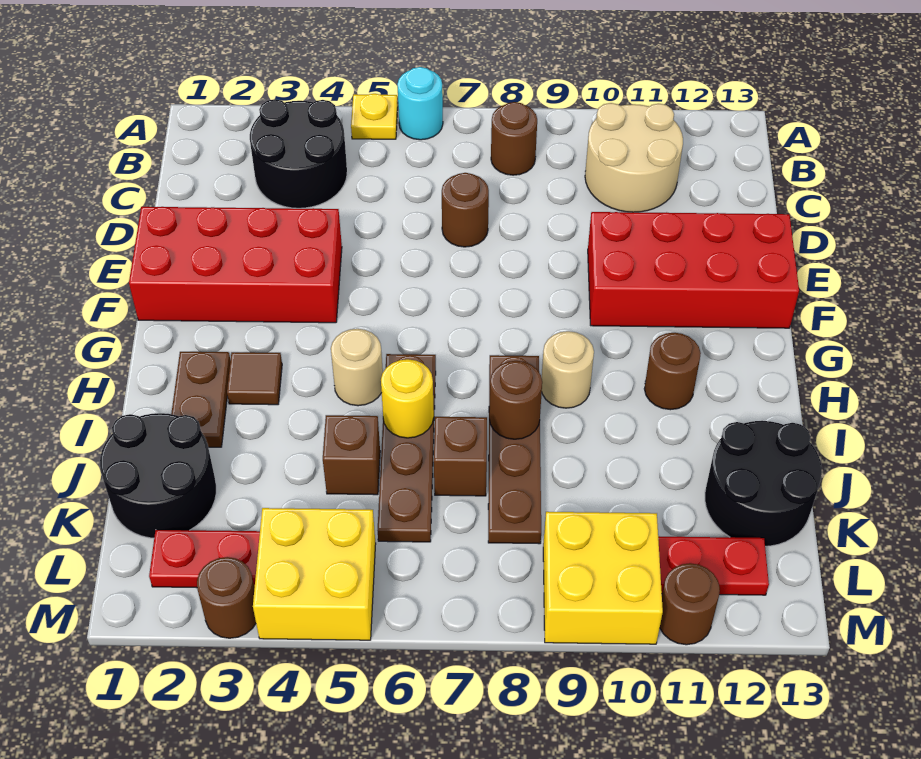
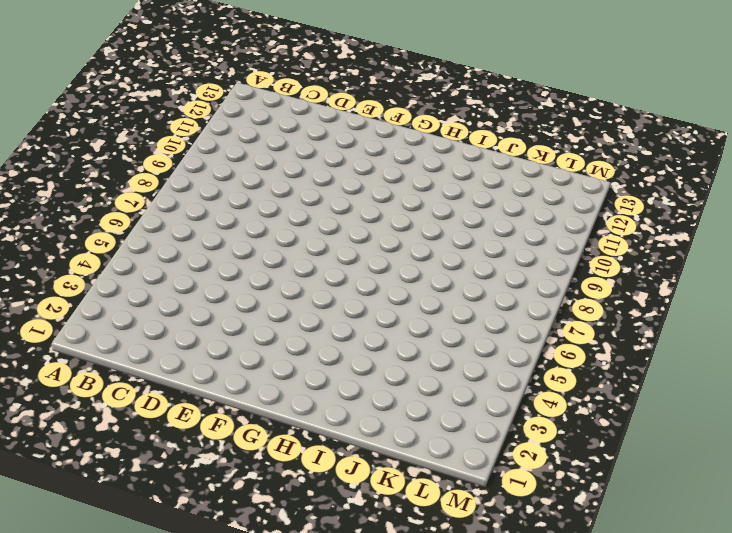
none -> yellow plate A5 level 1
none -> cyan round brick A6 level 1
none -> black round brick B3:C4 level 1

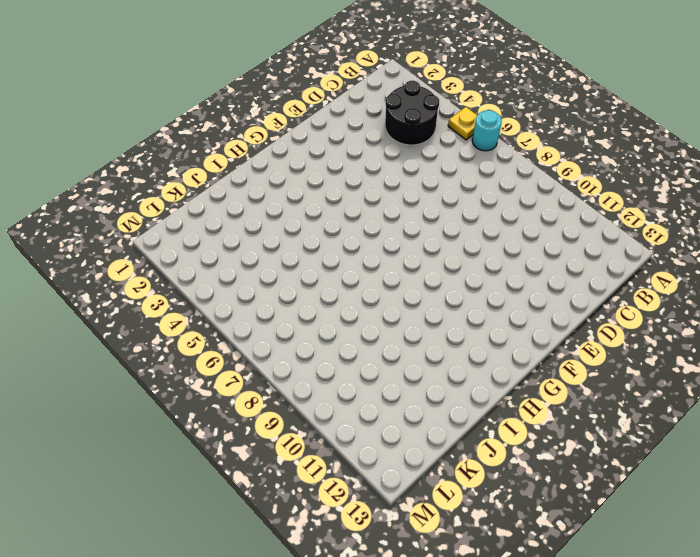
none -> brown round brick B8 level 1
none -> tan round brick B10:C11 level 1
none -> brown round brick D7 level 1

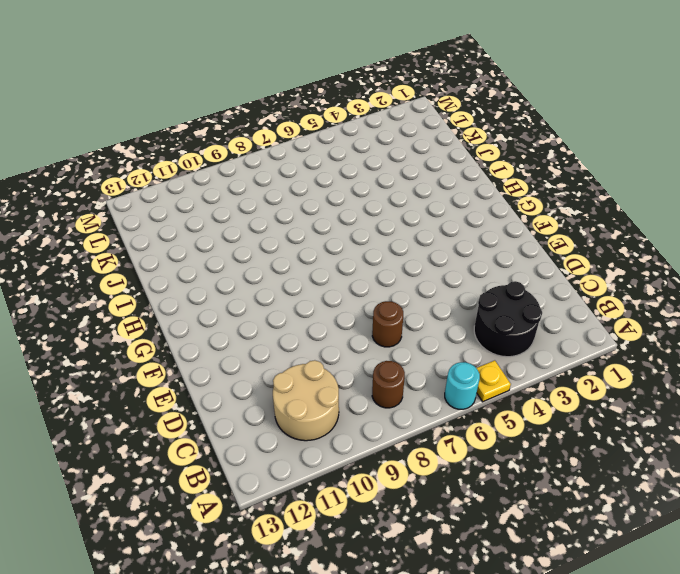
none -> red brick E1:F4 level 1
none -> red brick E10:F13 level 1
none -> brown plate H2:I2 level 1

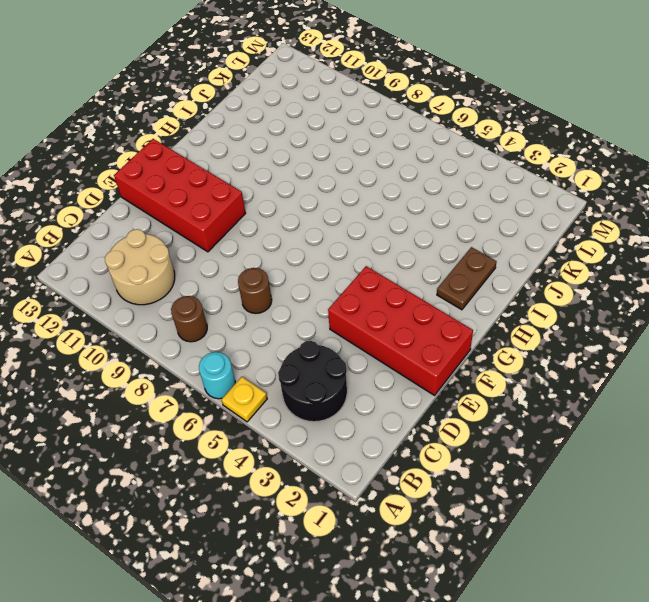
none -> brown tile H3 level 1
none -> tan round brick H5 level 1
none -> brown plate H6:K6 level 1

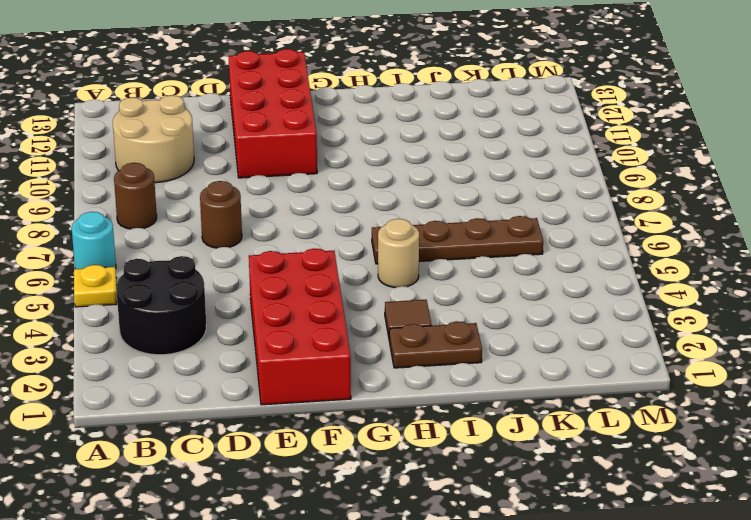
none -> brown plate H8:K8 level 1
none -> tan round brick H9 level 1
none -> brown round brick H11 level 1

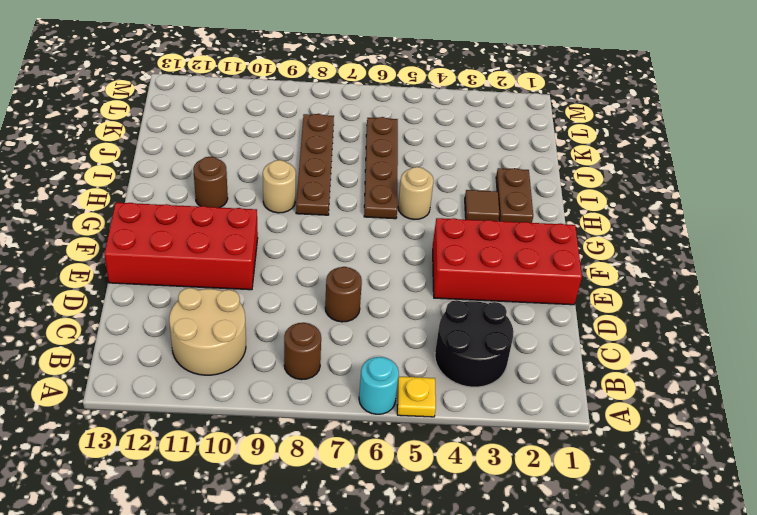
none -> black round brick J1:K2 level 1
none -> brown brick J5 level 1
none -> brown brick J7 level 1

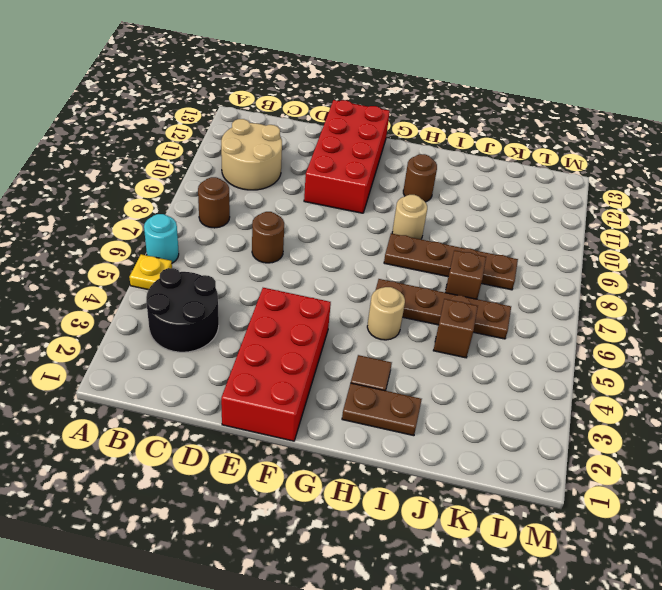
none -> black round brick J1:K2 level 1
none -> black round brick J12:K13 level 1
none -> red plate L2:L3 level 1

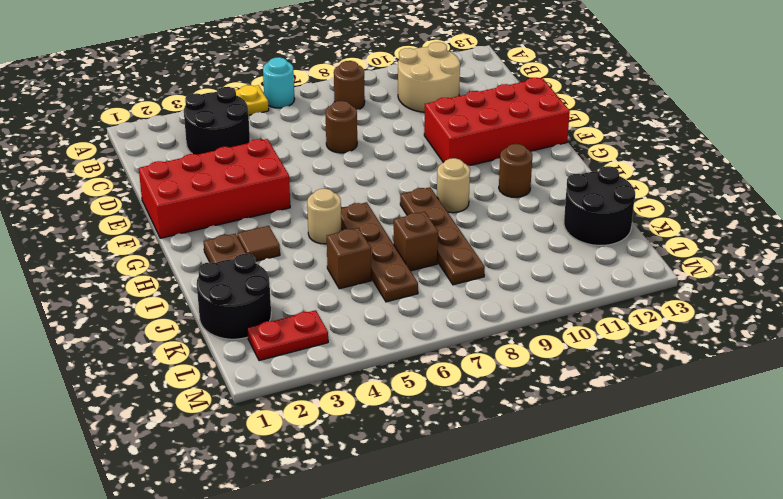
none -> yellow brick L4:M5 level 1
none -> yellow brick L9:M10 level 1
none -> red plate L11:L12 level 1

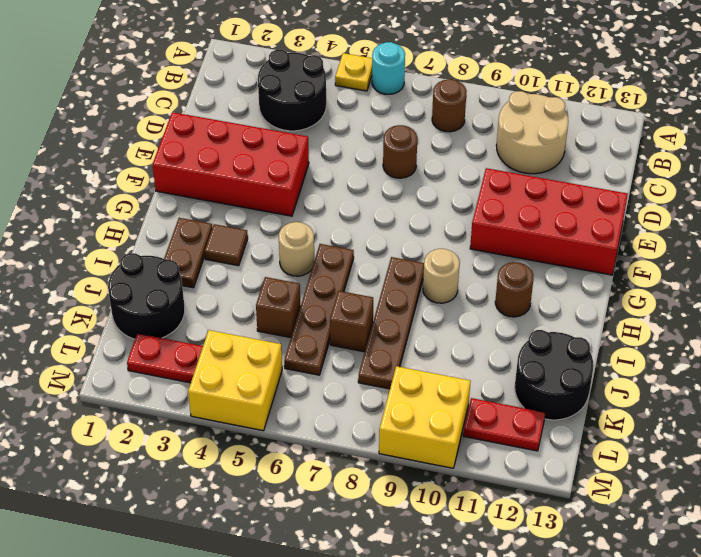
none -> brown round brick M3 level 1
none -> brown round brick M11 level 1
none -> yellow round brick I6 level 2

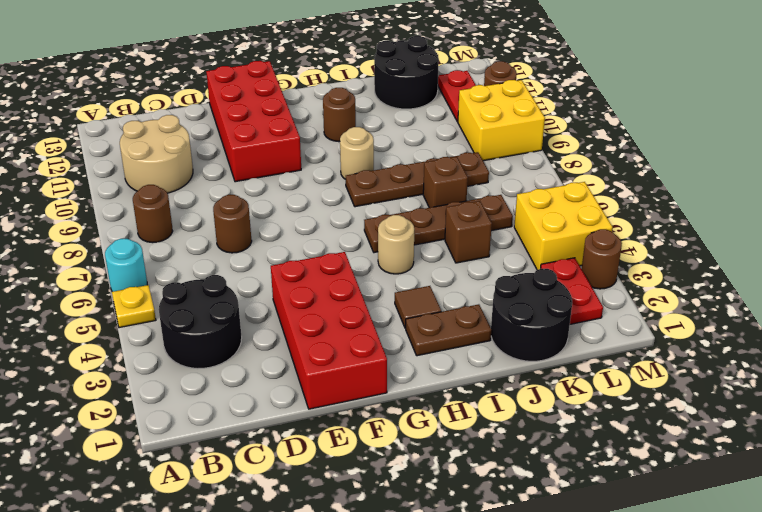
none -> yellow round brick I6 level 2
none -> brown round brick I8 level 2

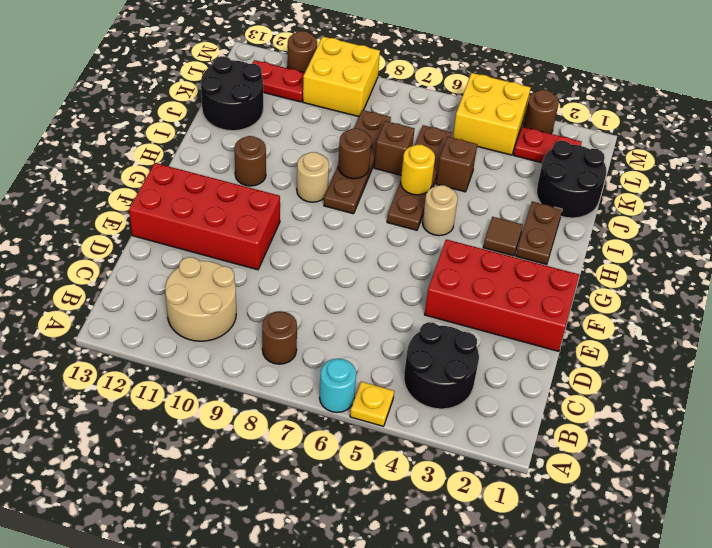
none -> brown round brick D7 level 1

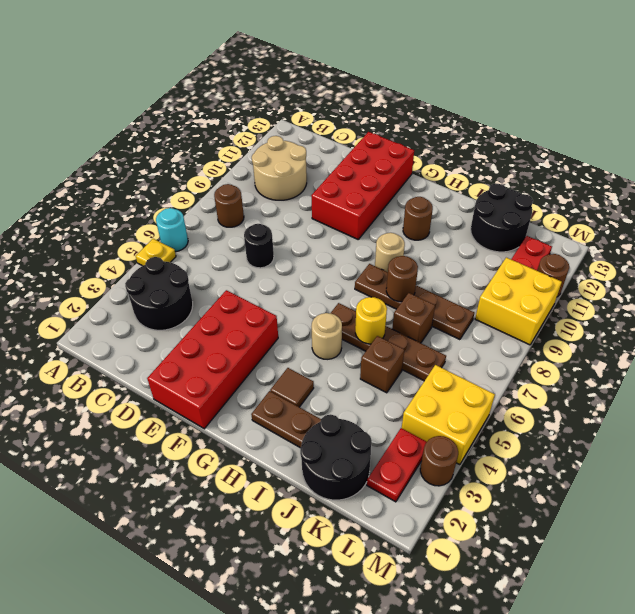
black round brick D7 level 1 -> brown round brick D7 level 1

